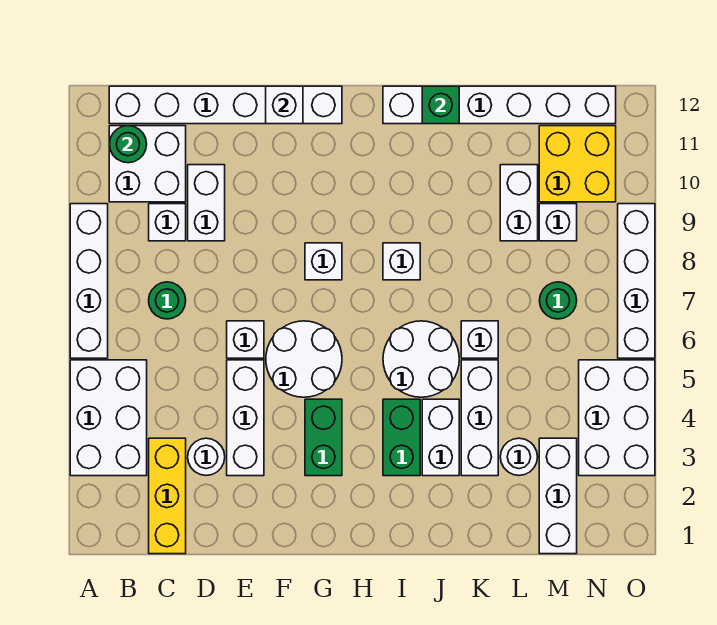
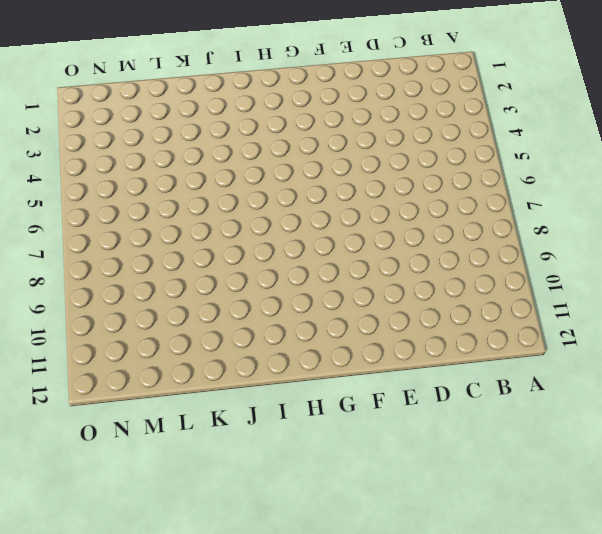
none -> white brick A3:B5 level 1
none -> white brick A6:A9 level 1
none -> white brick B10:C11 level 1
none -> white brick B12:G12 level 1

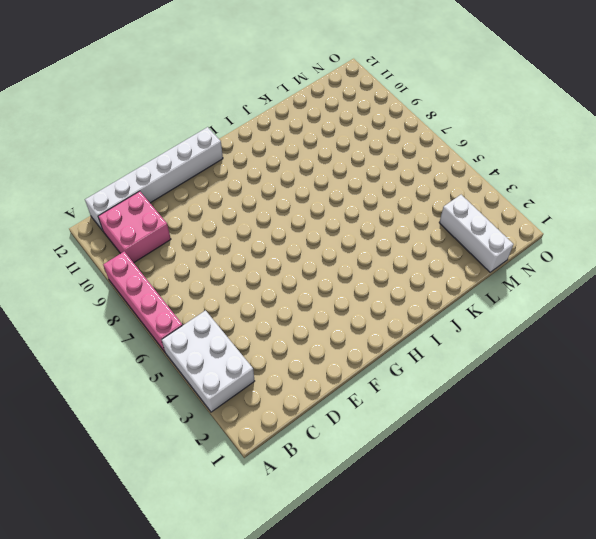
pink brick A6:A9 level 1 -> white brick A6:A9 level 1
pink brick B10:C11 level 1 -> white brick B10:C11 level 1
none -> yellow brick C1:C3 level 1
none -> green round brick C7 level 1
none -> white brick C9 level 1
none -> white round brick D3 level 1

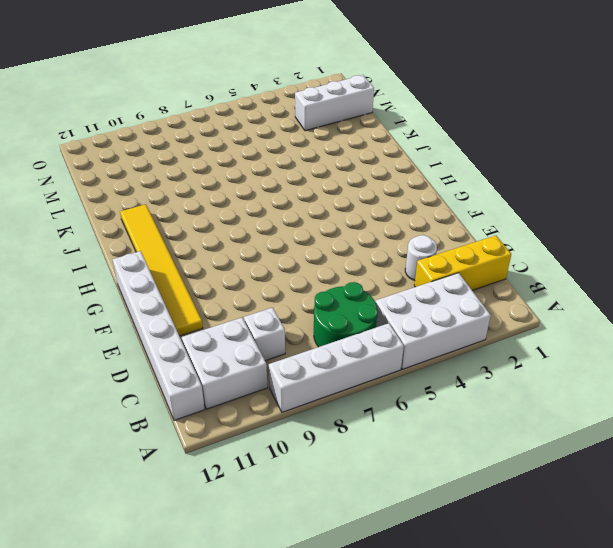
green round brick B6:C7 level 1 -> green round brick C7 level 1
yellow tile E11:J11 level 1 -> none
none -> white brick D9:D10 level 1
none -> white brick E3:E5 level 1
none -> white brick E6 level 1
none -> white round brick F5:G6 level 1

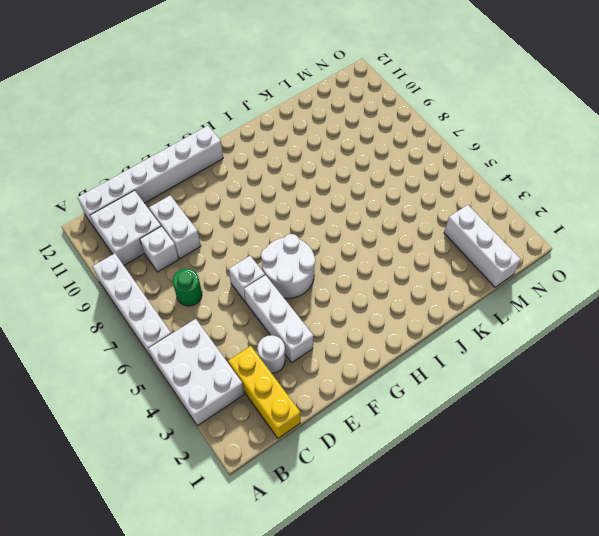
none -> green brick G3:G4 level 1
none -> white brick G8 level 1
none -> green brick I3:I4 level 1
none -> white round brick I5:J6 level 1

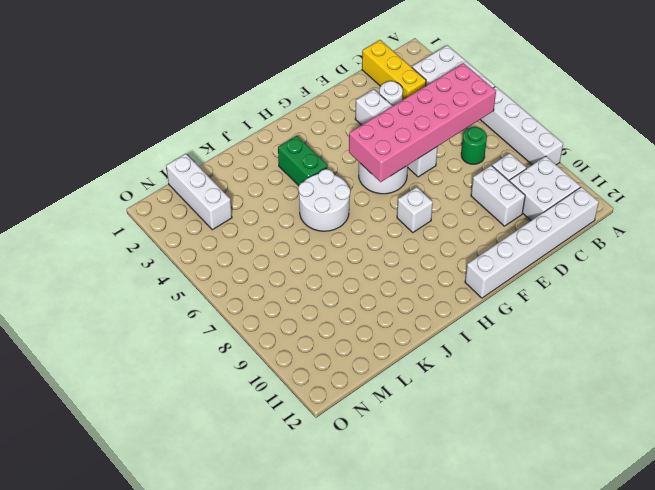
pink brick B5:G6 level 2 -> none
none -> green brick G3:G4 level 1
none -> white brick I8 level 1
none -> white brick I12:N12 level 1
none -> white brick J3:J4 level 1

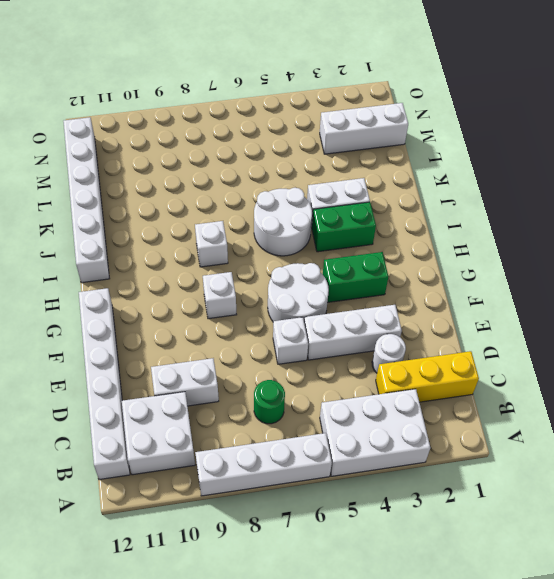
none -> white brick C9 level 1
none -> white brick K3:K5 level 1
none -> white brick K6 level 1
none -> white round brick L3 level 1

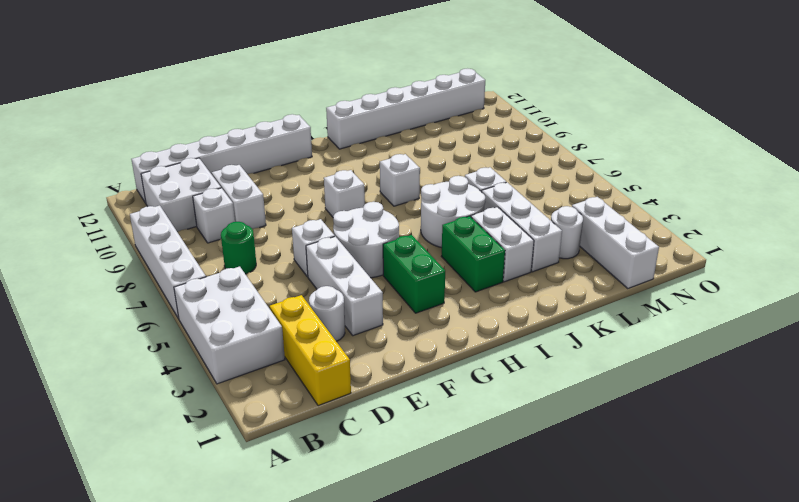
none -> white brick L9:L10 level 1
none -> green round brick M7 level 1
none -> white brick M9 level 1
none -> yellow brick M10:N11 level 1

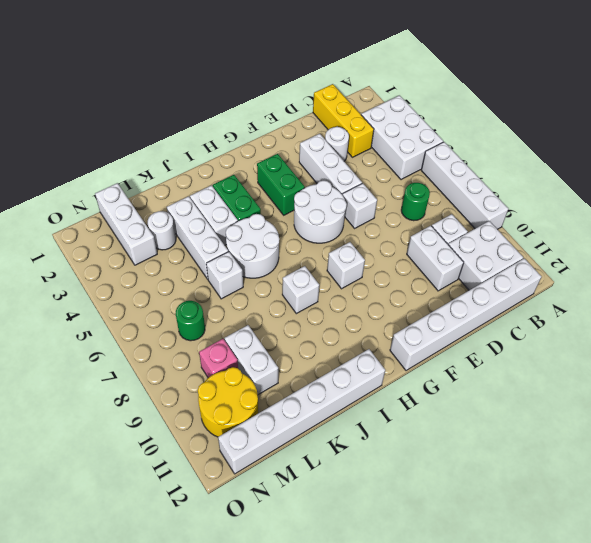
pink brick M9 level 1 -> white brick M9 level 1
yellow round brick M10:N11 level 1 -> yellow brick M10:N11 level 1
none -> white brick N3:O5 level 1
none -> white brick O6:O9 level 1
none -> green round brick B11 level 2
none -> white brick F12 level 2

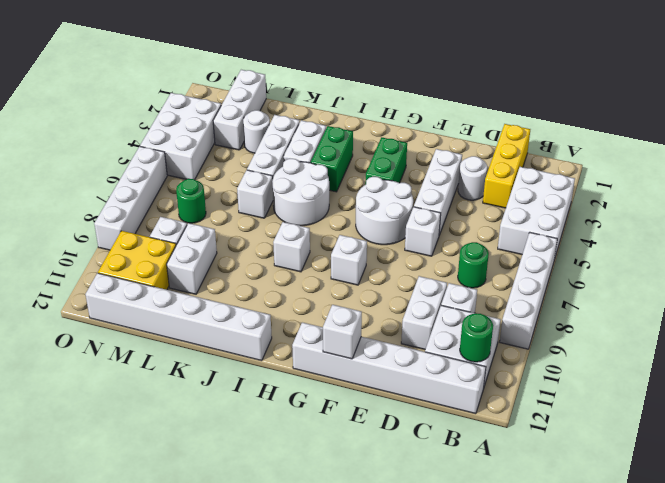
none -> green brick J12 level 2

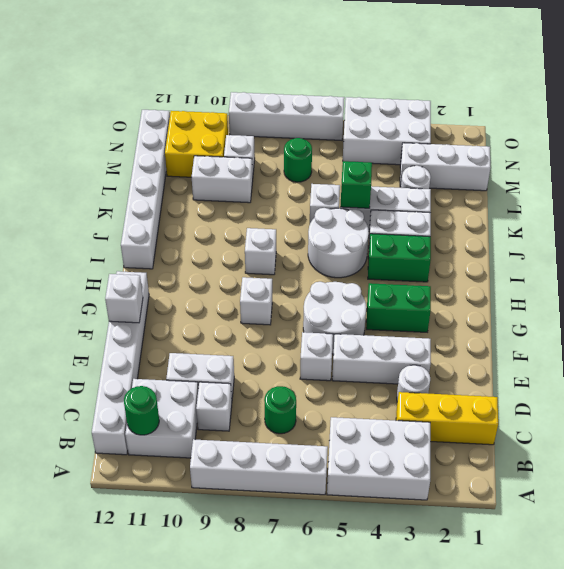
green brick K5 level 2 -> green brick J12 level 2

